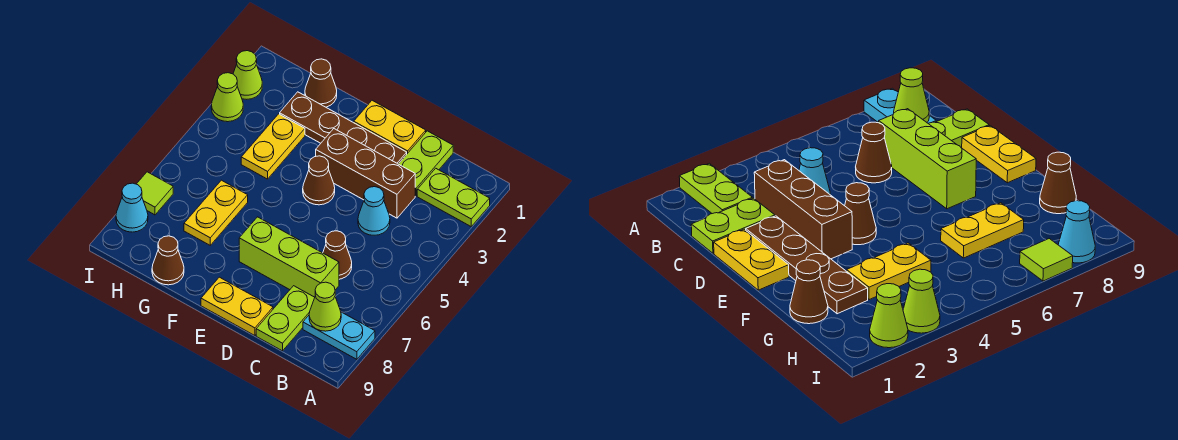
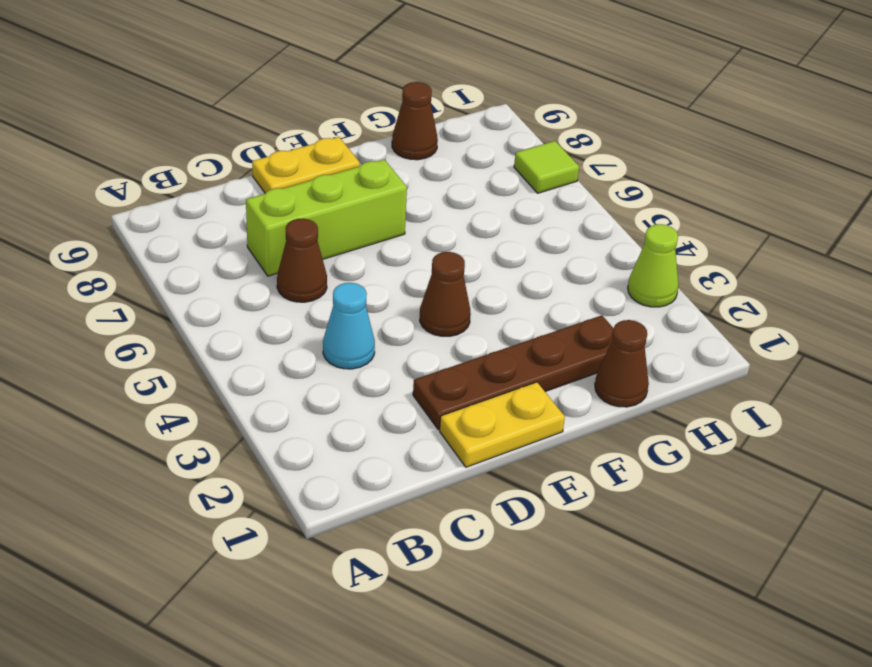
none -> lime plate A2:B2 level 1
none -> cyan plate A8:B8 level 1
none -> lime plate C1:C2 level 1

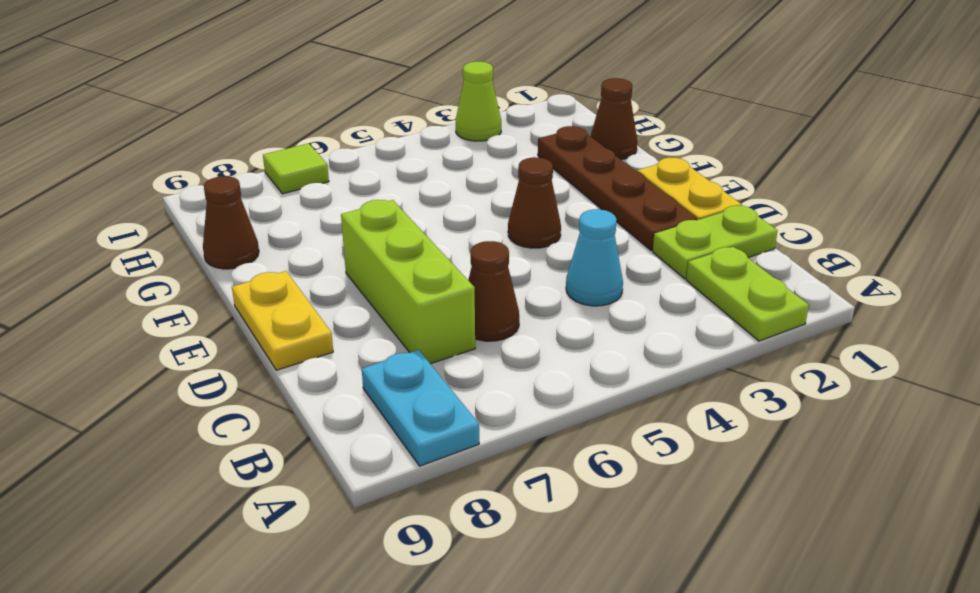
none -> brown brick C3:E3 level 1
none -> lime plate C8:C9 level 1
none -> yellow plate G3:G4 level 1

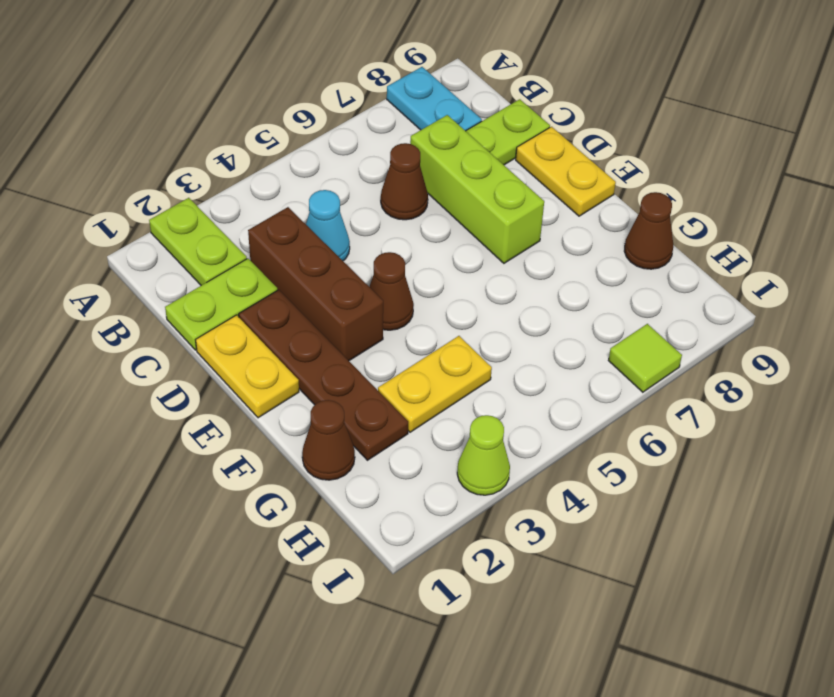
none -> yellow plate G6:G7 level 1
none -> lime cone I2 level 1
none -> cyan cone I8 level 1

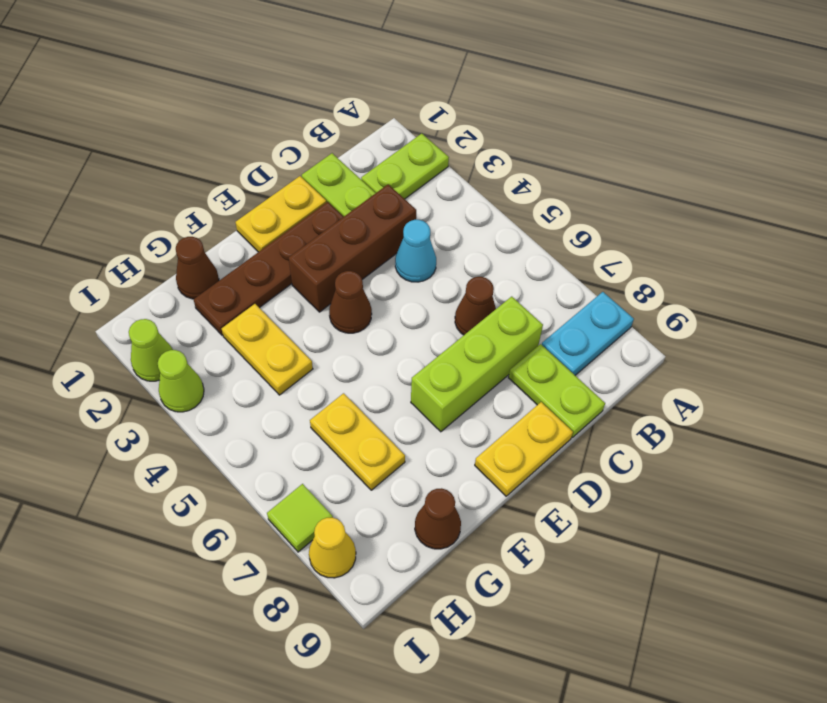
yellow cone I8 level 1 -> cyan cone I8 level 1
none -> lime cone B8 level 2

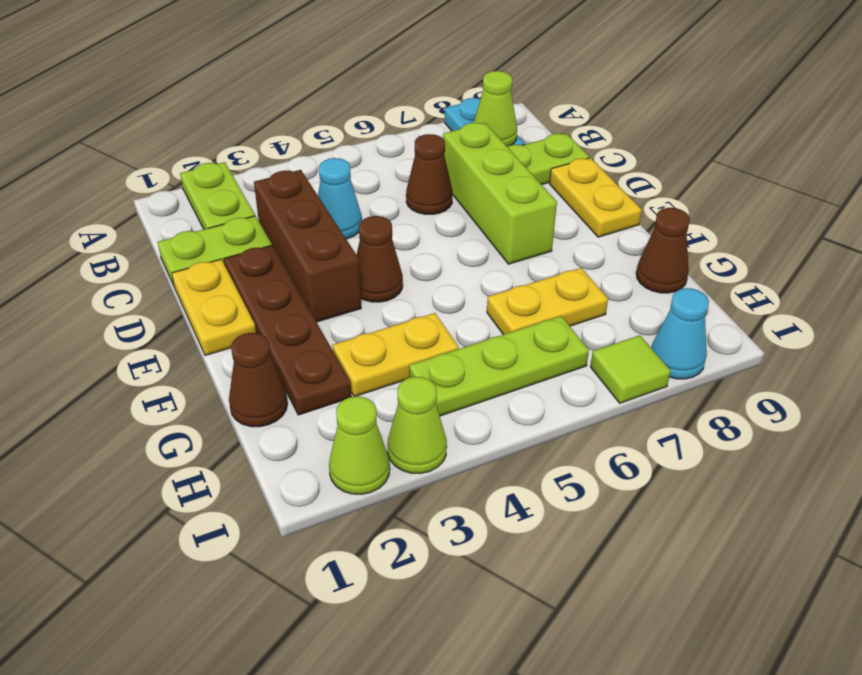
lime plate H4:H6 level 1 -> none

